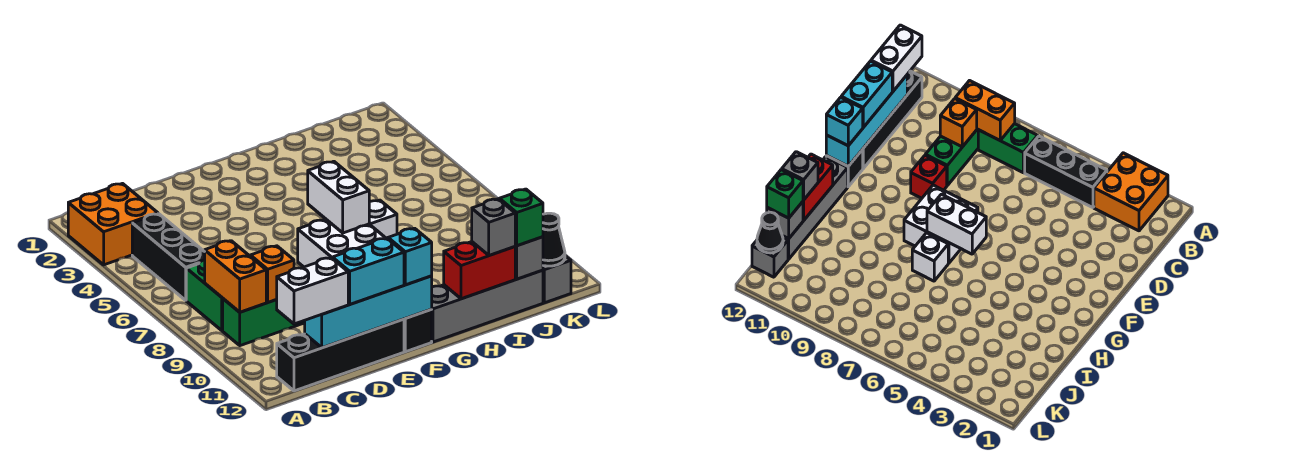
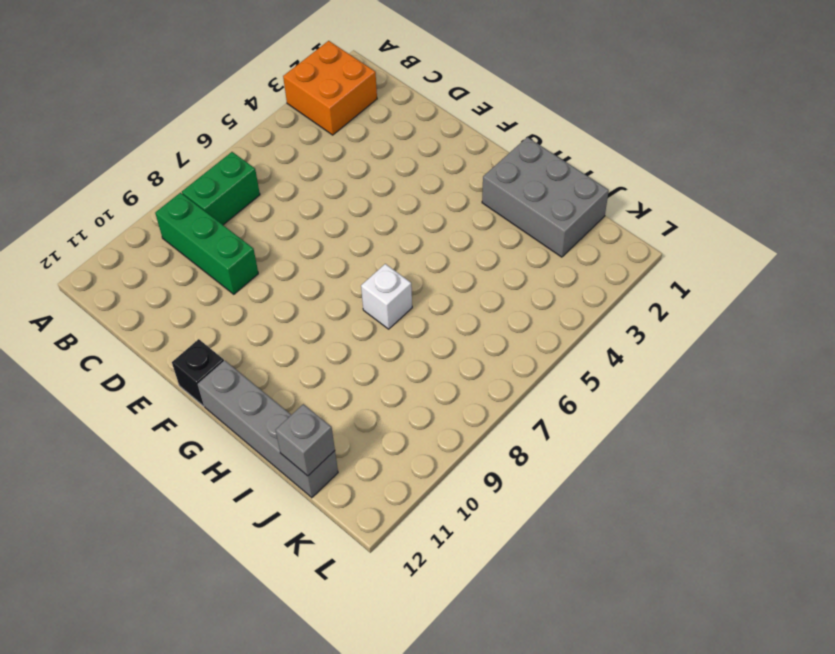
grey brick H1:J2 level 1 -> none
none -> black brick B4:B6 level 1
none -> black brick B12:E12 level 1
none -> red brick E9 level 1

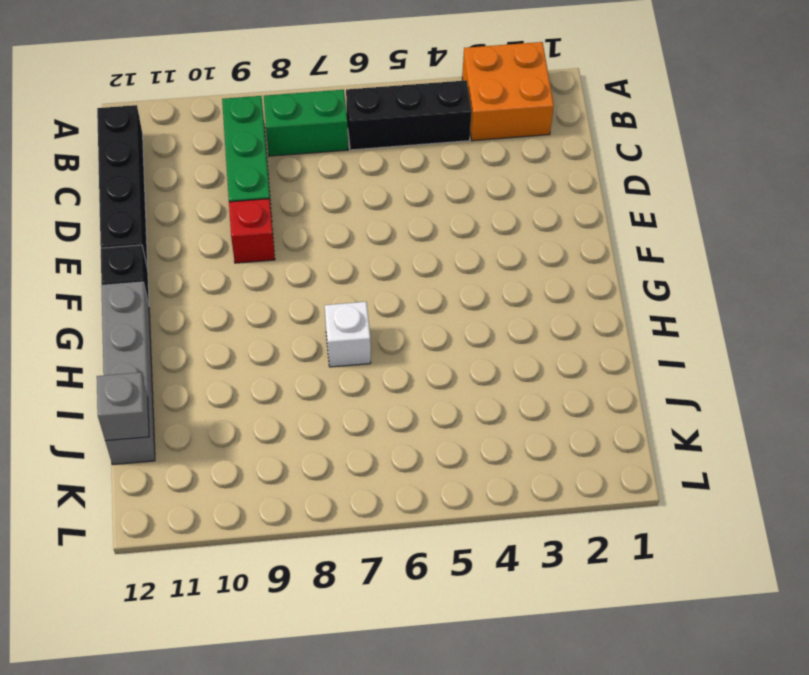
none -> white brick F7:G8 level 1
none -> grey brick K12 level 1
none -> orange brick B8:B9 level 2

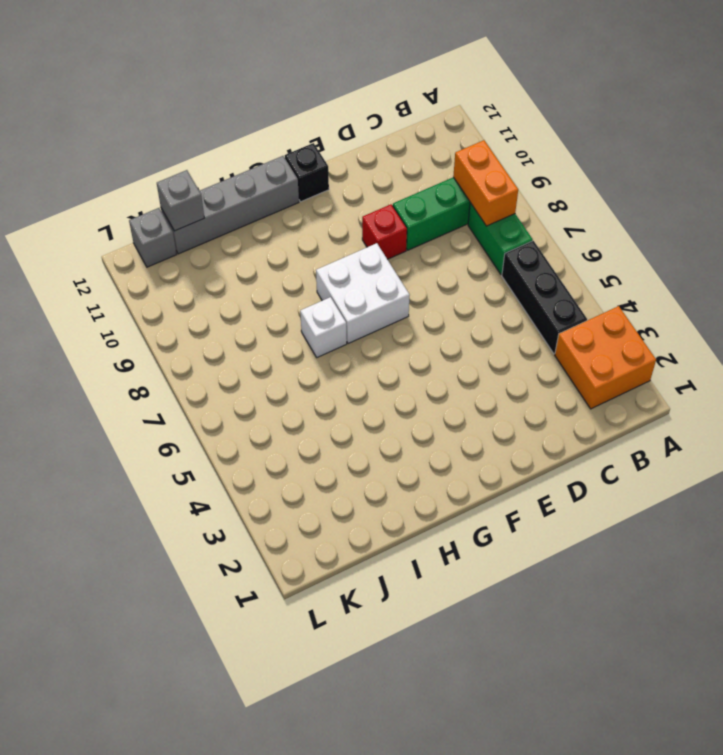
none -> black brick B12:E12 level 1
none -> orange brick C9 level 2
none -> cyan brick C12:F12 level 2

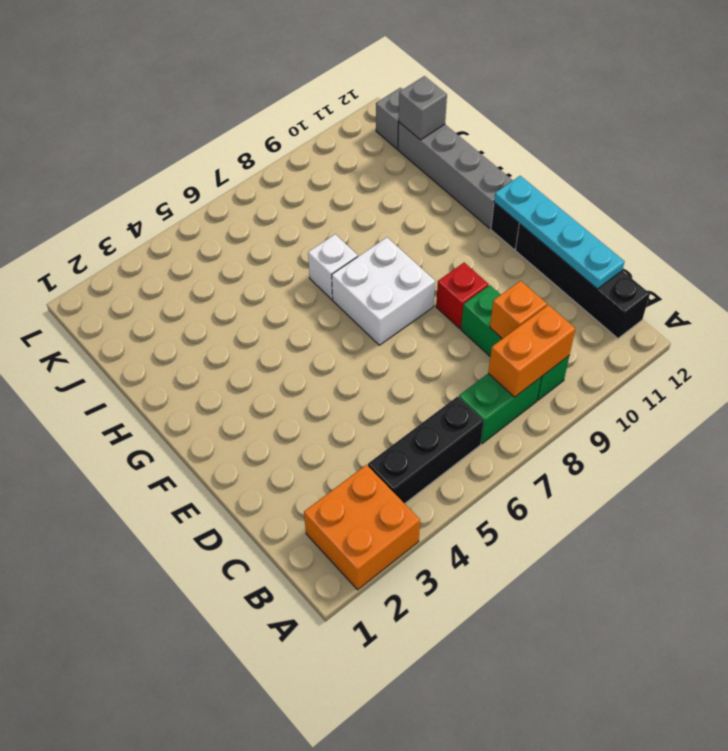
cyan plate C12:F12 level 2 -> cyan brick C12:F12 level 2
none -> white brick G6:G7 level 2
none -> red brick H12:I12 level 2
none -> black cone K12 level 2

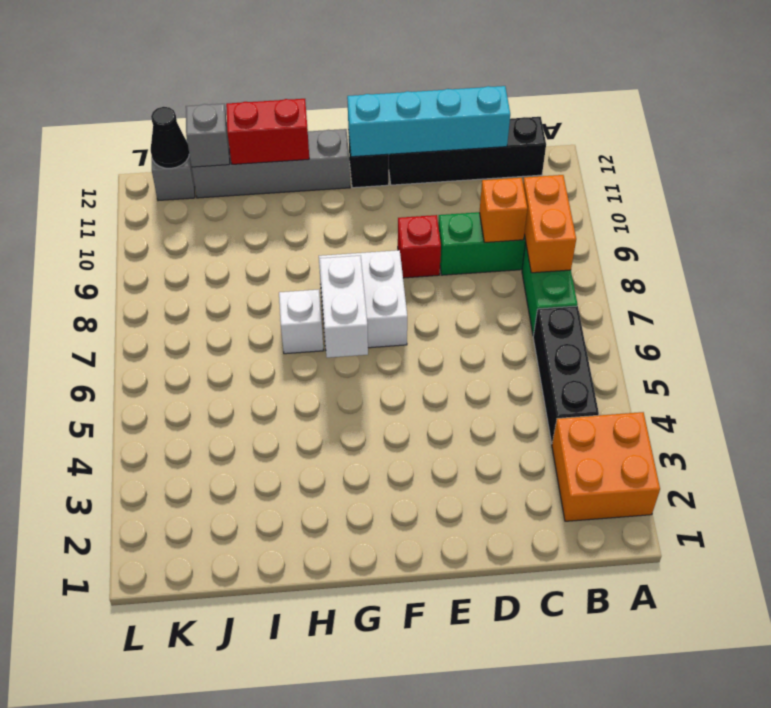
none -> white brick B12:C12 level 3
none -> cyan brick D12:E12 level 3
none -> cyan brick F12 level 3

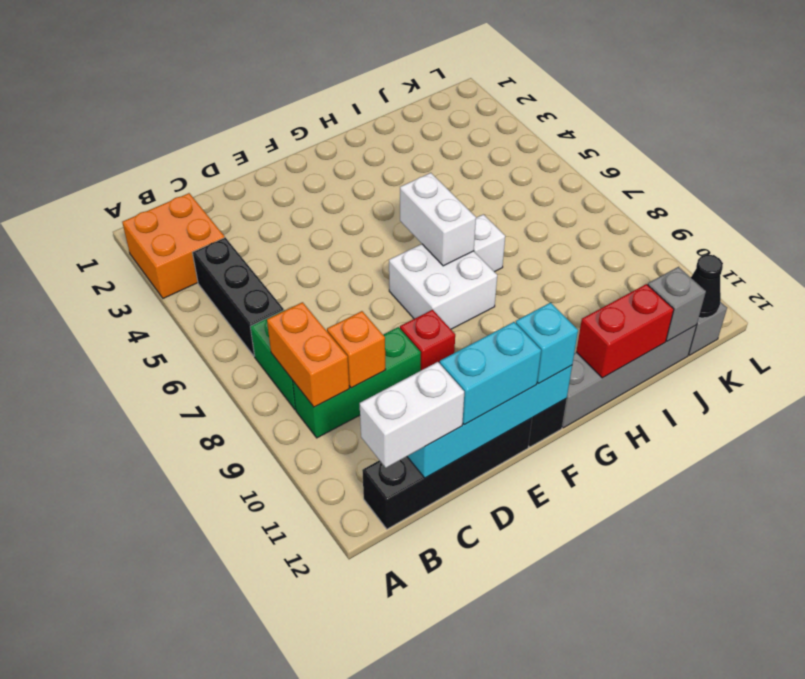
none -> grey brick I12 level 3
none -> green brick J12 level 3

